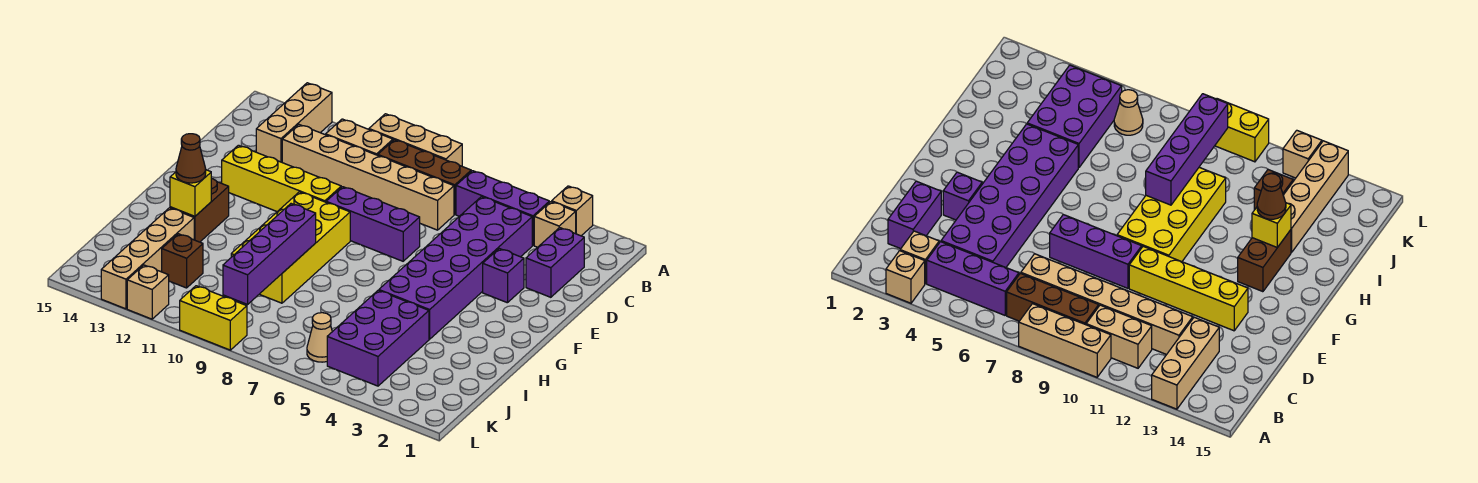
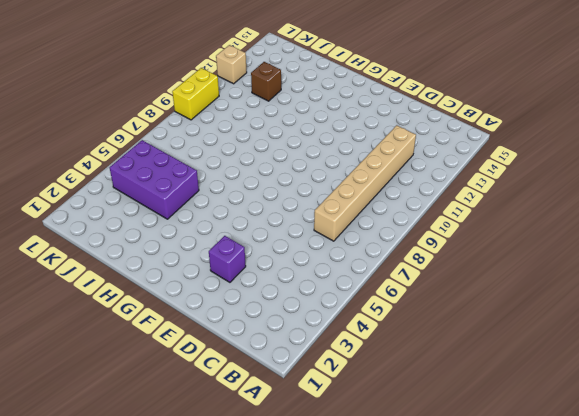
none -> tan brick A3 level 1
none -> tan brick A8:A10 level 1
none -> tan brick A13:C13 level 1

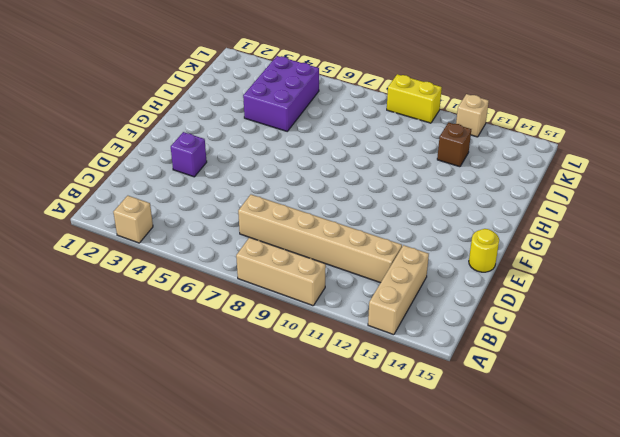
yellow round brick E15 level 1 -> none
none -> tan brick B3 level 1
none -> purple brick B4:B6 level 1
none -> brown brick B7:B9 level 1

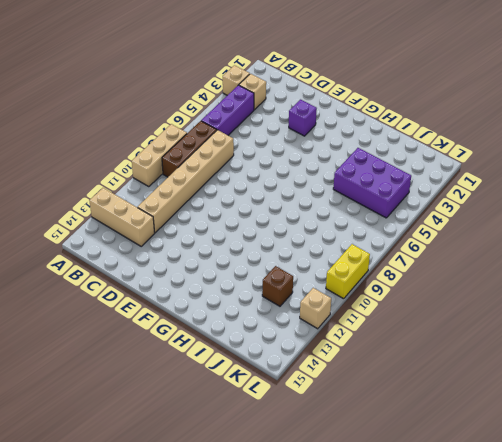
none -> tan brick B10:B11 level 1
none -> purple brick C2:D2 level 1
none -> purple brick C4:H5 level 1

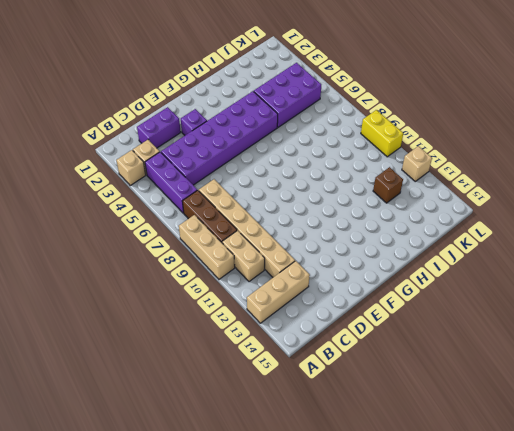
none -> purple brick E7:E9 level 1
none -> yellow brick E10:E13 level 1
none -> yellow brick F9:I10 level 1

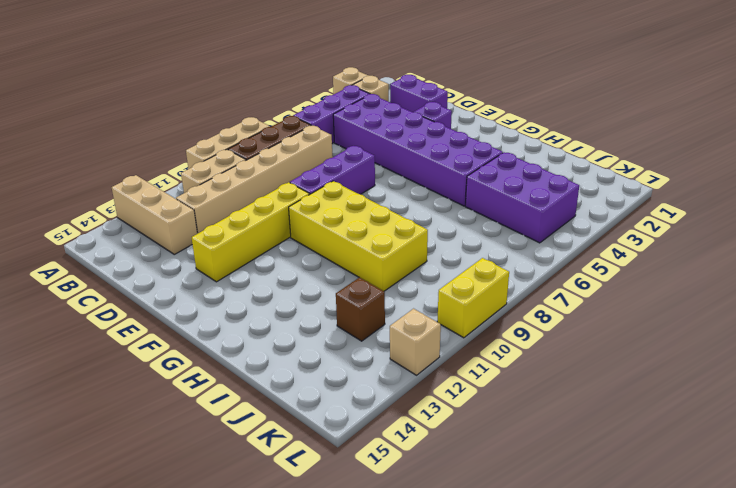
none -> brown brick G13:H13 level 1
none -> tan brick I13:L13 level 1
none -> tan cone K6 level 1

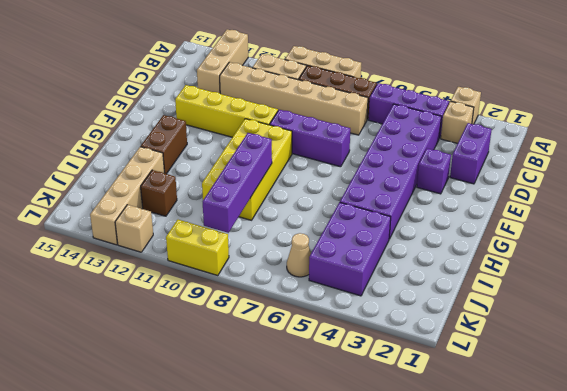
none -> yellow brick H13 level 2
none -> brown cone H13 level 3

